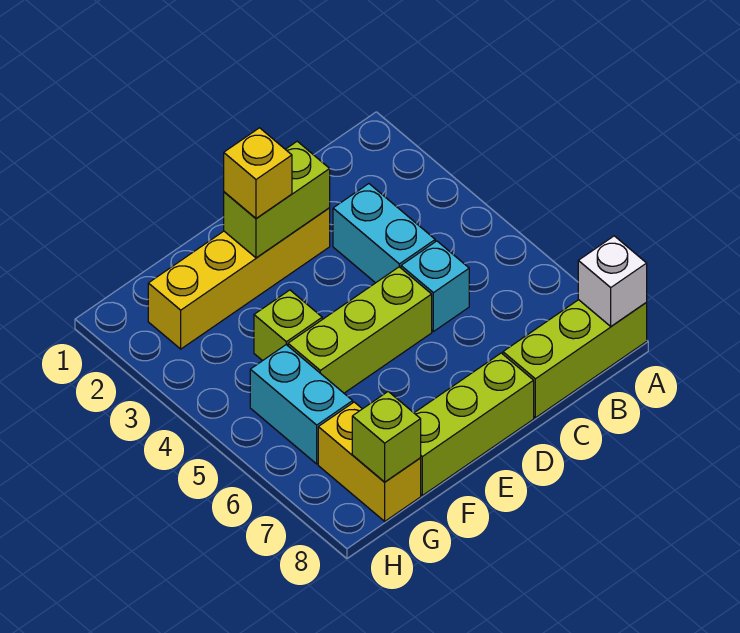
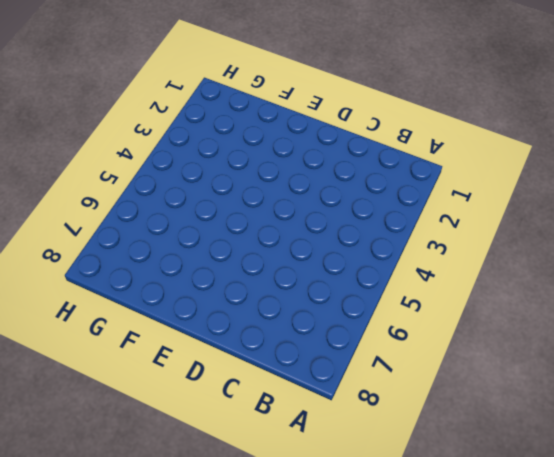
none -> lime brick A8:C8 level 1
none -> cyan brick C3:C4 level 1
none -> cyan brick C5 level 1

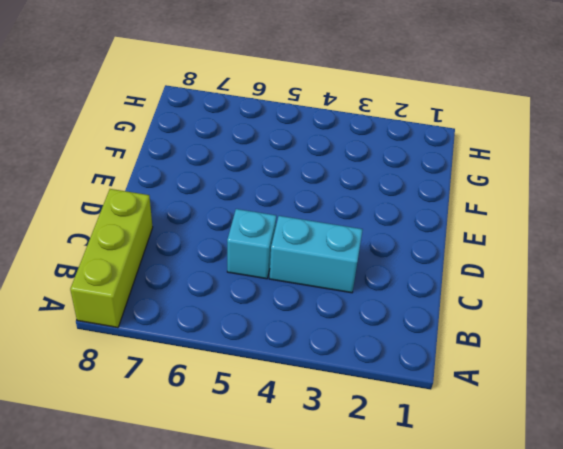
none -> yellow brick D2:G2 level 1
none -> lime brick D5:F5 level 1
none -> lime brick D8:F8 level 1

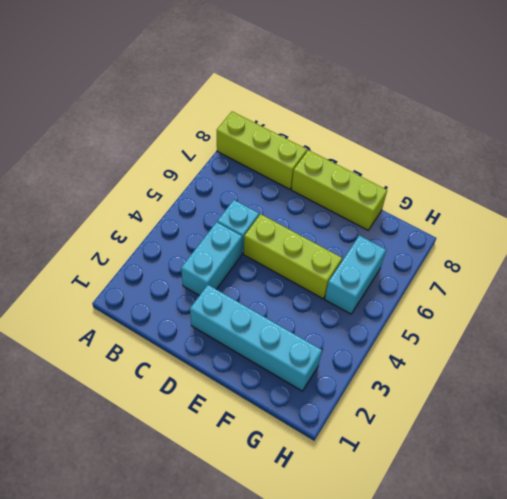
cyan brick D2:G2 level 1 -> yellow brick D2:G2 level 1
none -> lime brick F4 level 1
none -> yellow brick G7:G8 level 1
none -> white brick A8 level 2

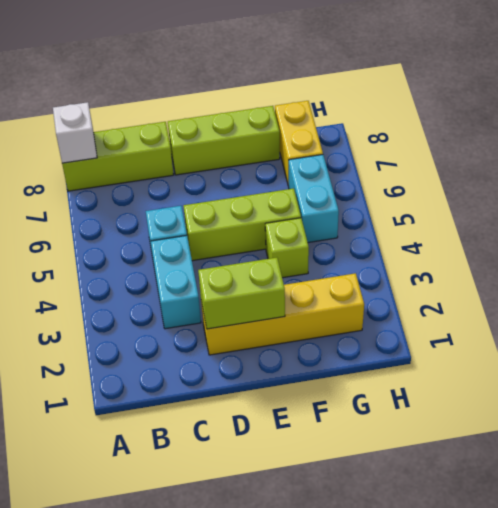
none -> lime brick G8 level 2
none -> yellow brick E2 level 3

